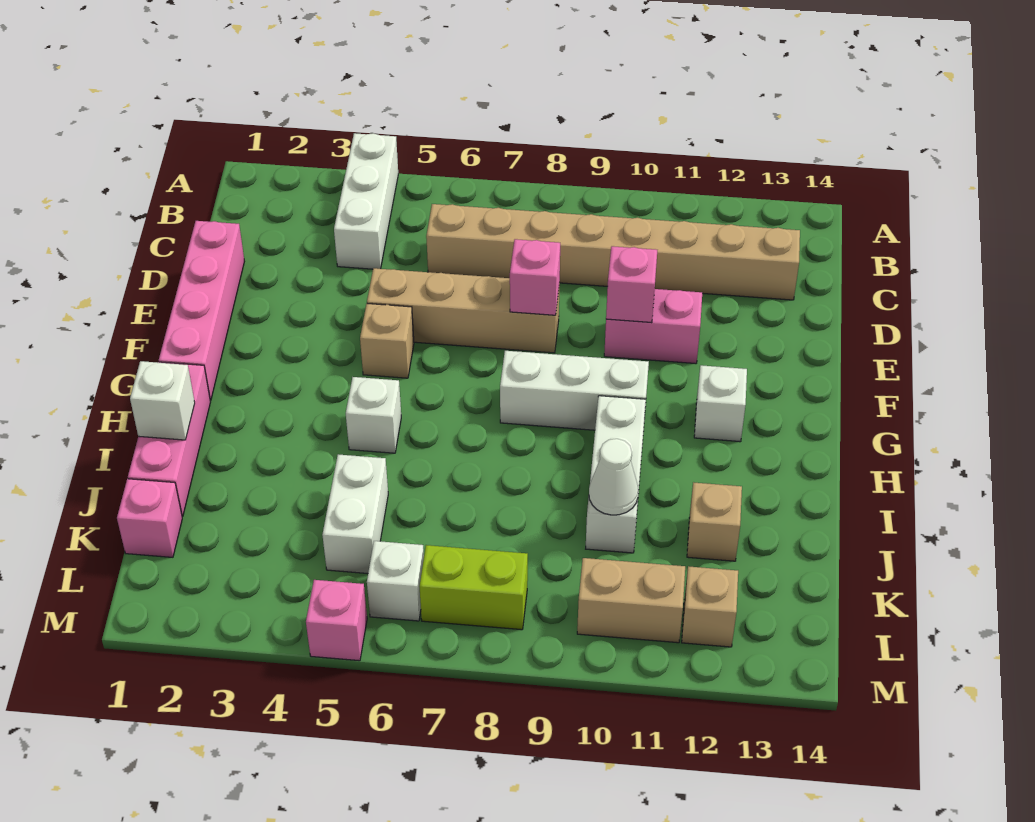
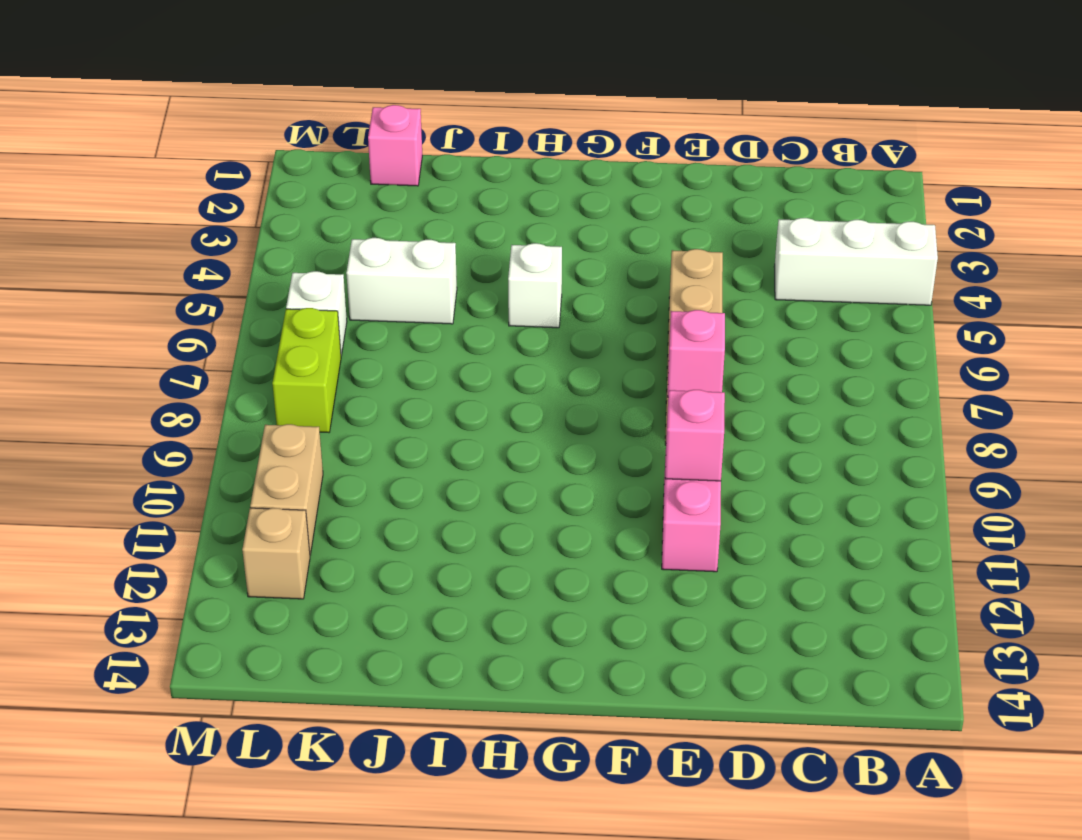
none -> tan brick C6:C13 level 1
none -> pink brick D1:G1 level 1
none -> tan brick F5 level 1

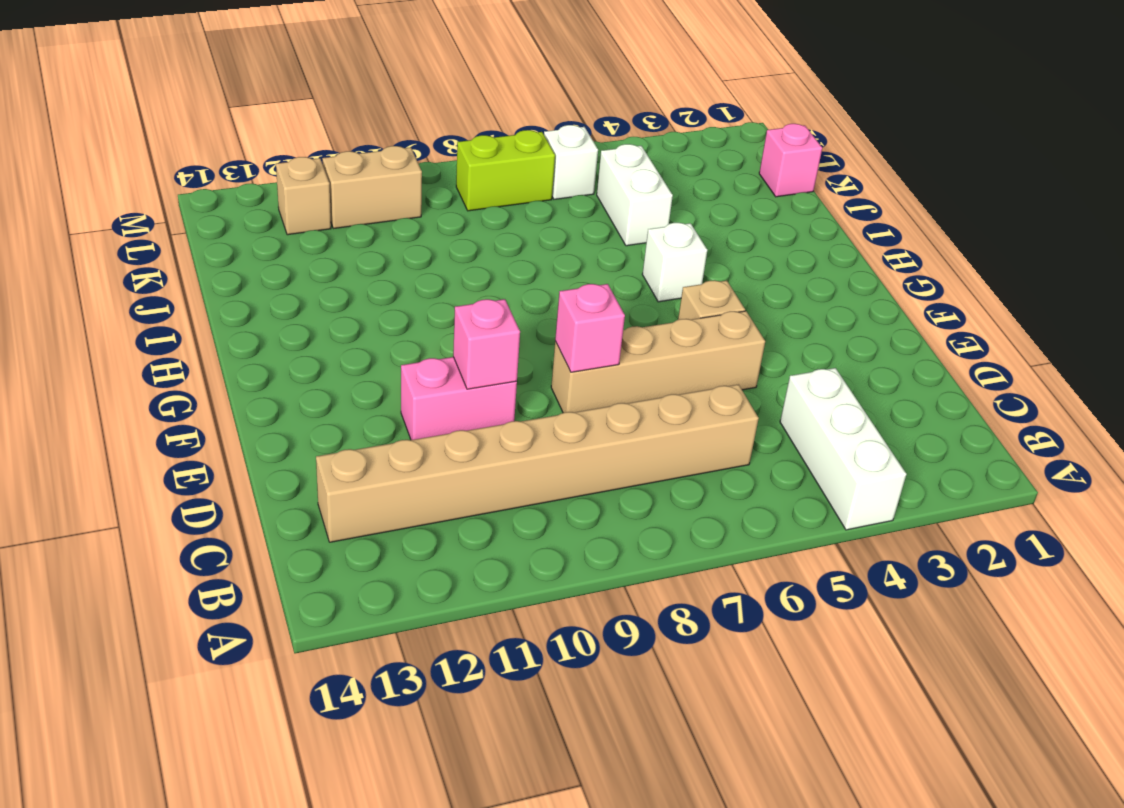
none -> pink brick D1:G1 level 1
none -> white brick G8:G10 level 1
none -> white brick G12 level 1

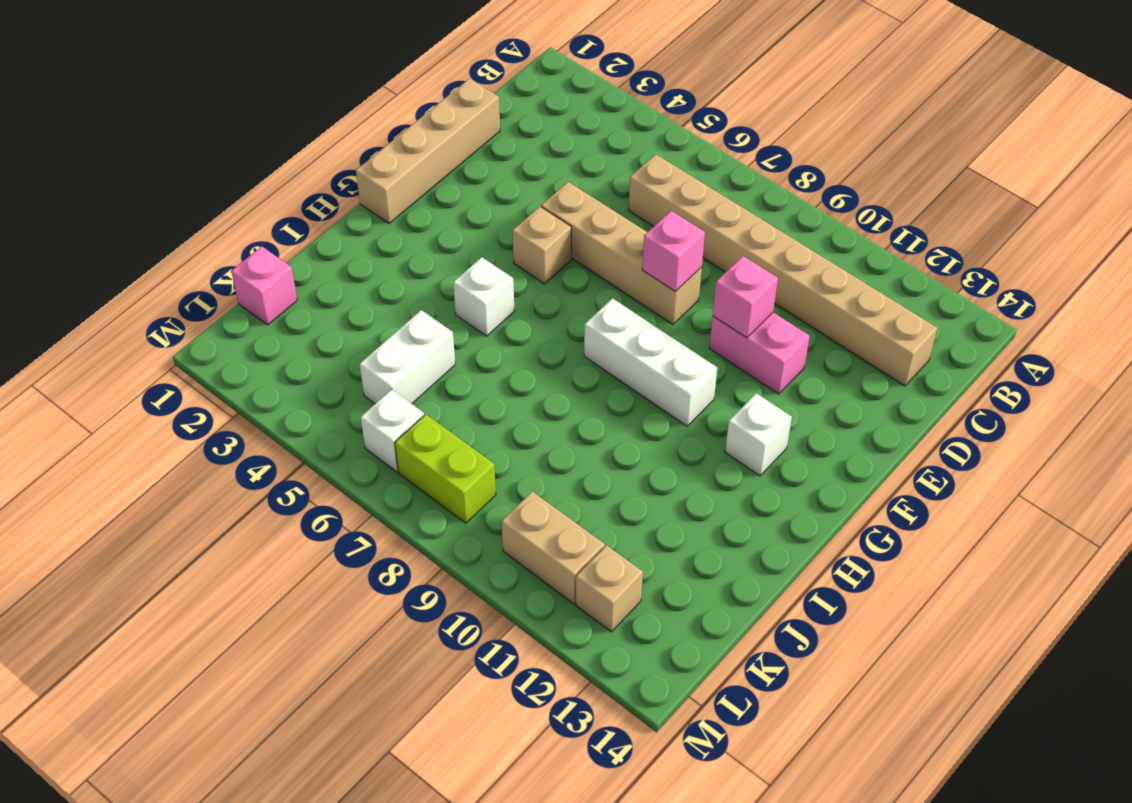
tan brick D1:G1 level 1 -> pink brick D1:G1 level 1
none -> white brick A4:C4 level 1
none -> pink brick H1:J1 level 1
none -> white brick H10:J10 level 1

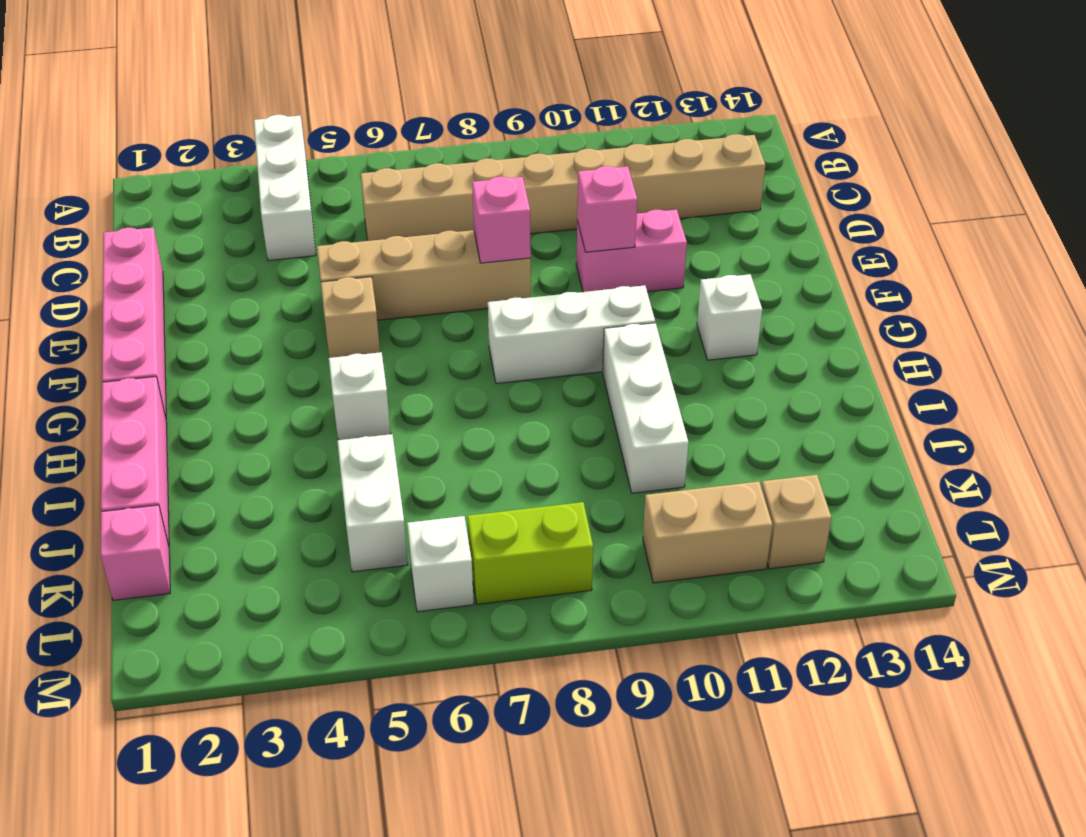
none -> tan brick J12 level 1
none -> pink brick M5 level 1
none -> white brick I1 level 2

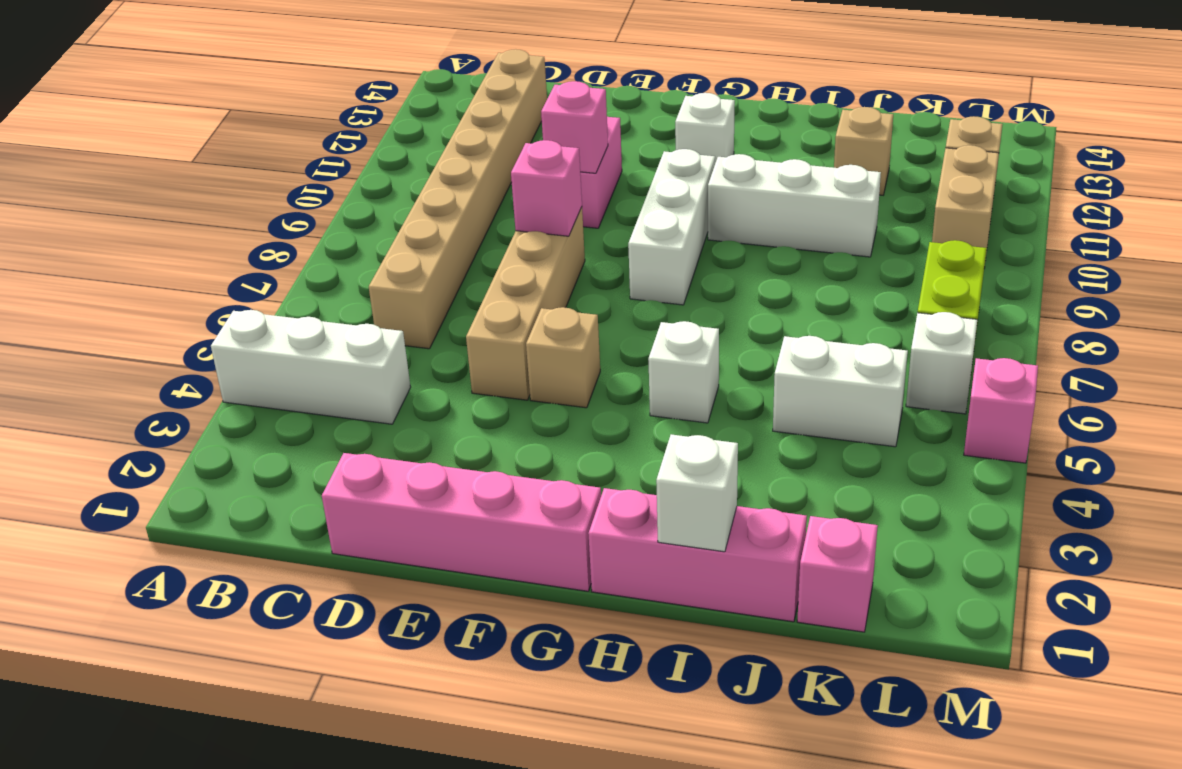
none -> white cone J10 level 2

